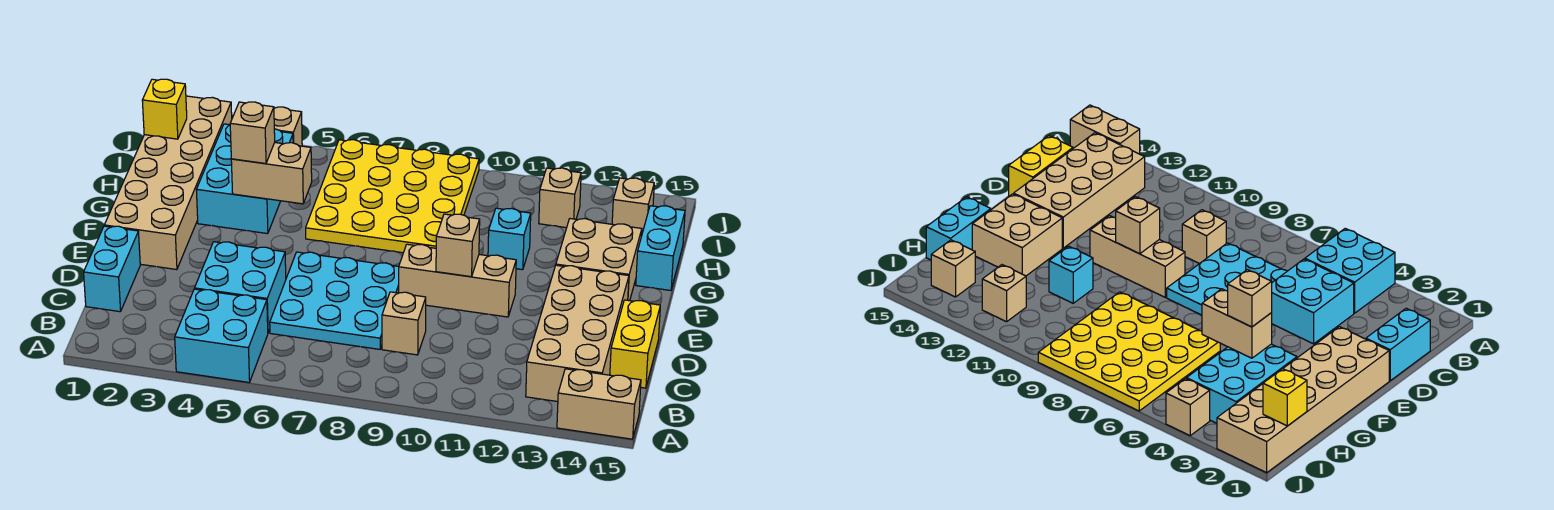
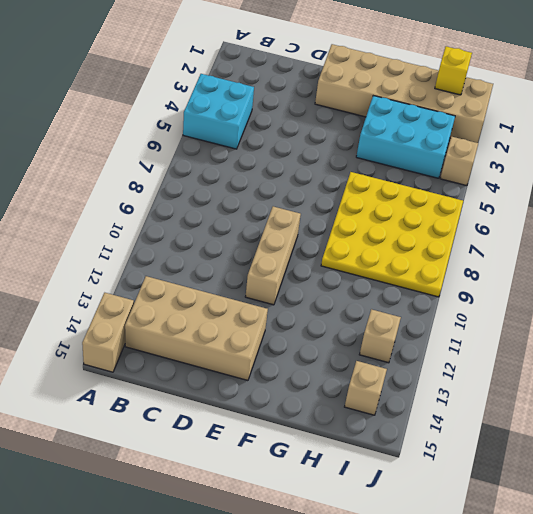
none -> cyan brick C1:D1 level 1
none -> cyan brick C4:D5 level 1
none -> cyan plate C6:E8 level 1

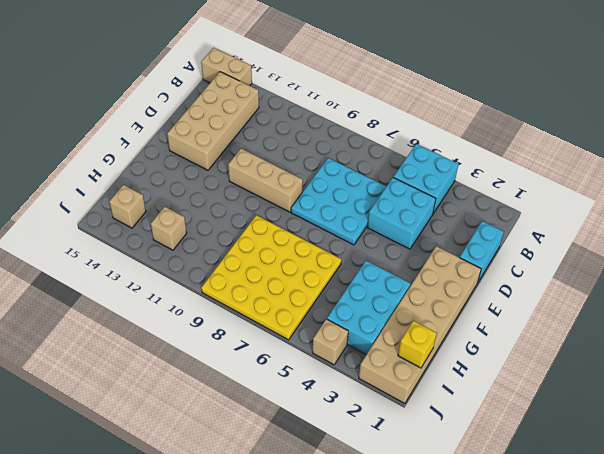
none -> tan brick C9 level 1
none -> yellow brick C15:D15 level 1
none -> tan brick F13:G14 level 1

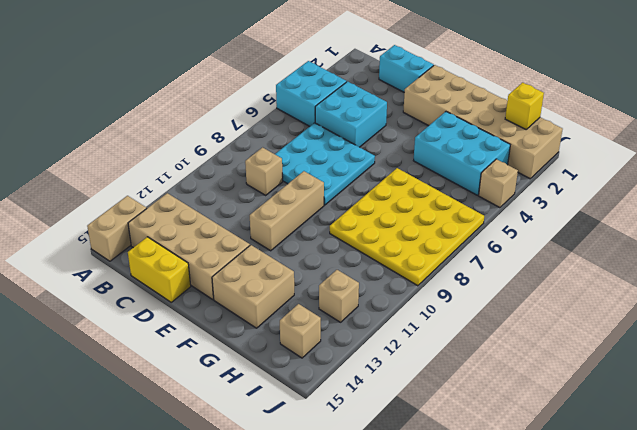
none -> cyan brick G11 level 1
none -> cyan brick G15:H15 level 1
none -> tan brick E10 level 2

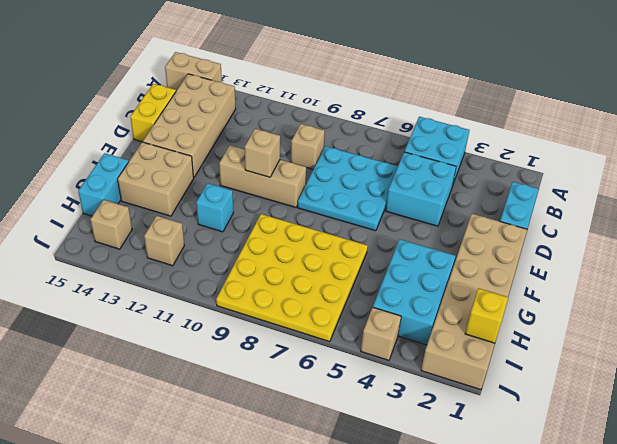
none -> tan brick G4:G5 level 2
none -> tan brick G4 level 3

